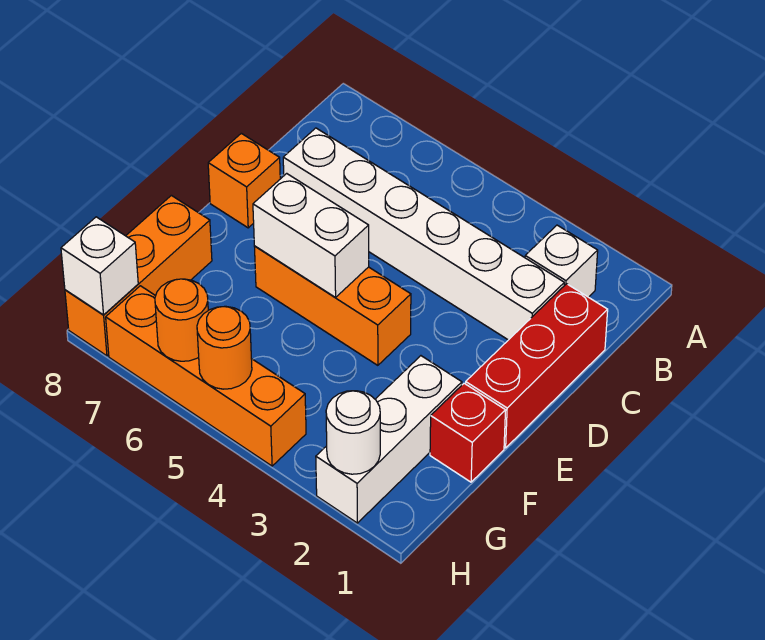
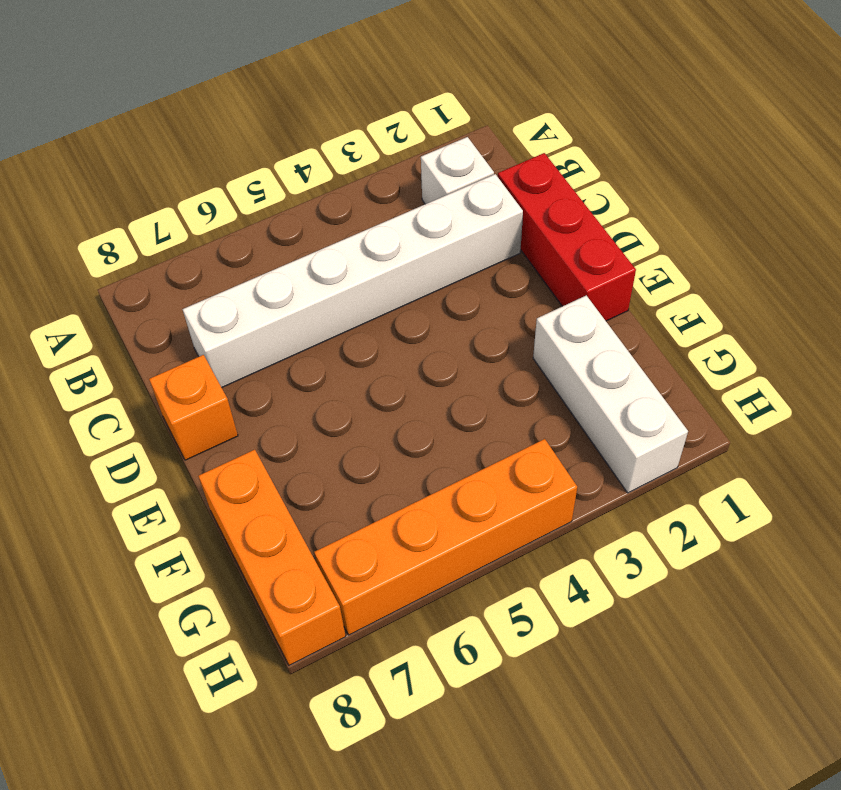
none -> orange brick E4:E6 level 1
none -> red brick F1 level 1
none -> white brick E5:E6 level 2

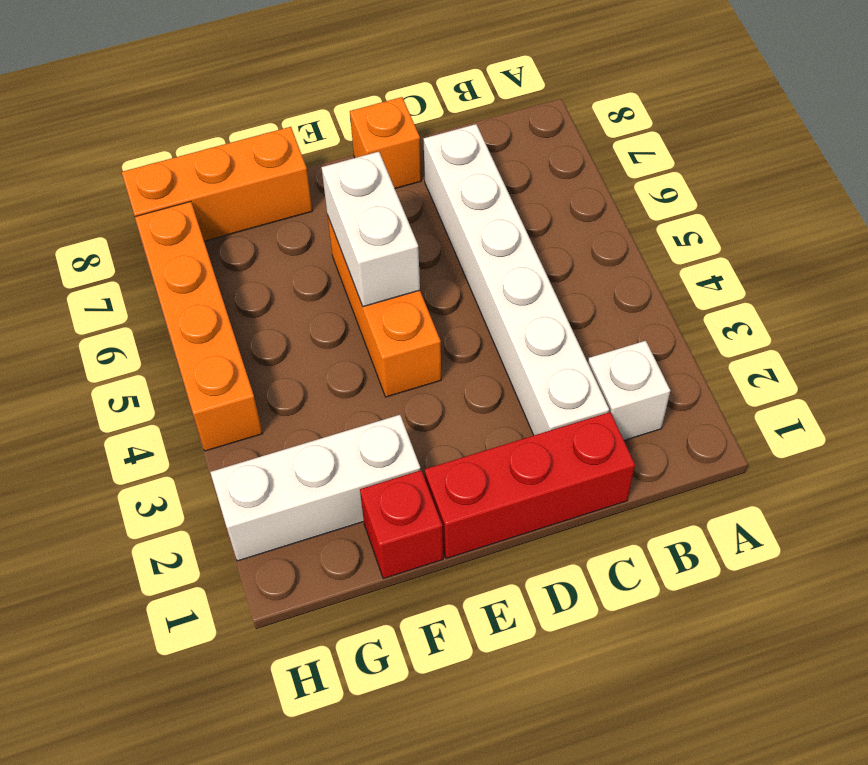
none -> white round brick H2 level 2
none -> orange round brick H5 level 2
none -> orange round brick H6 level 2

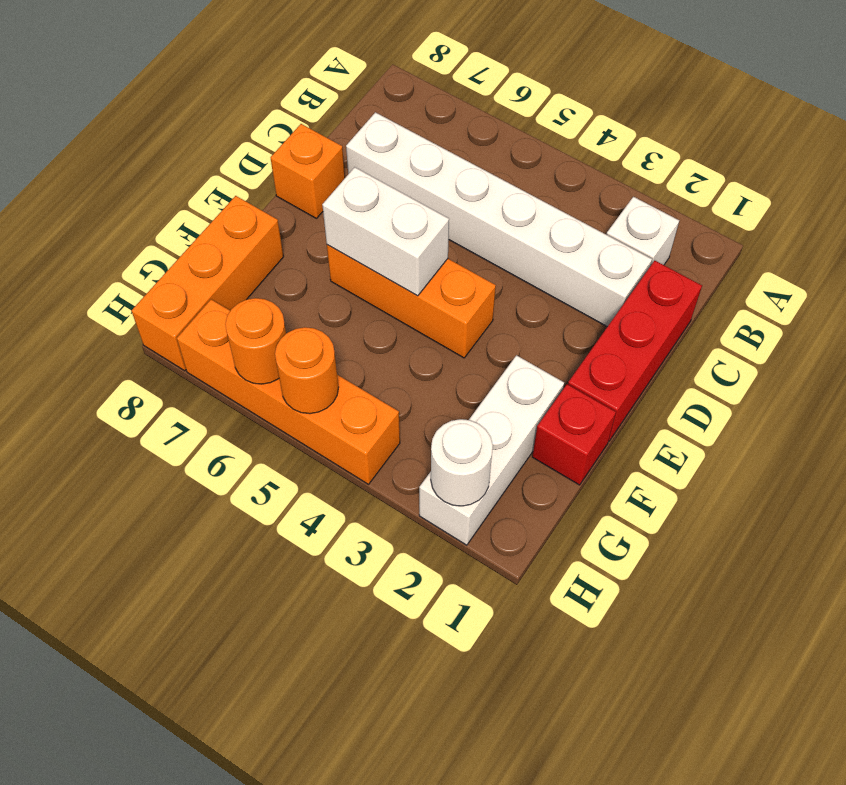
none -> white brick H8 level 2

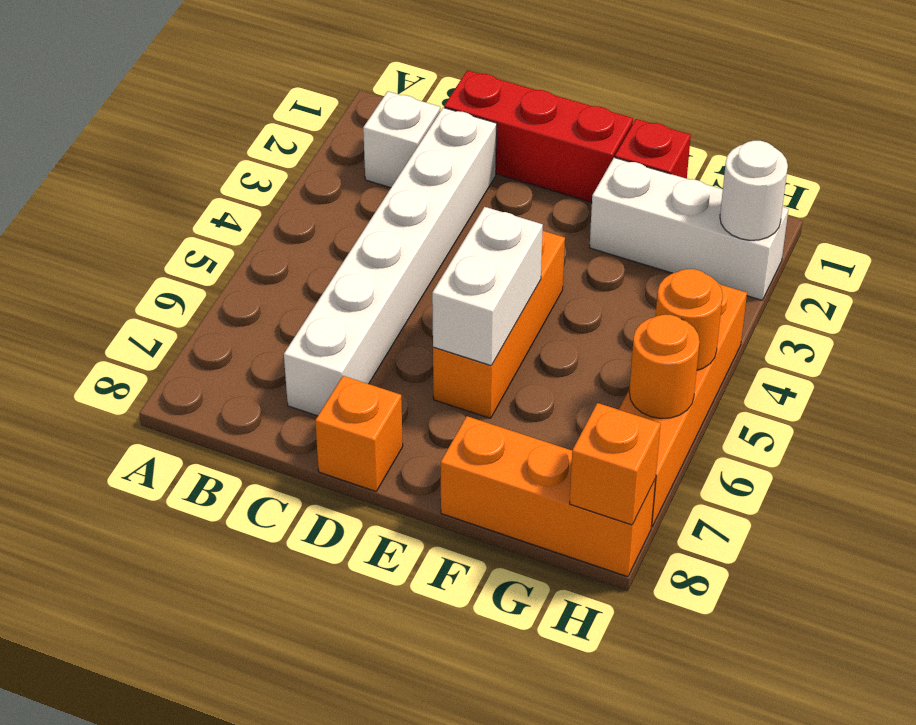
orange brick H8 level 2 -> white brick H8 level 2

